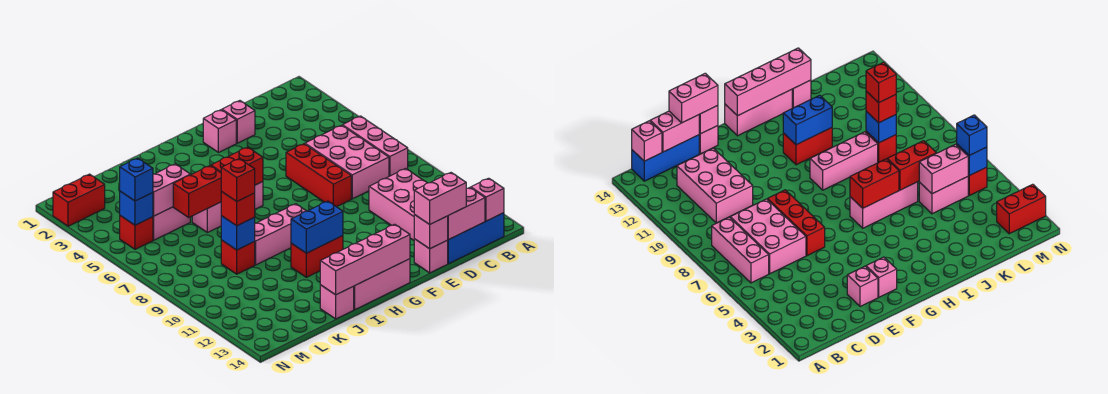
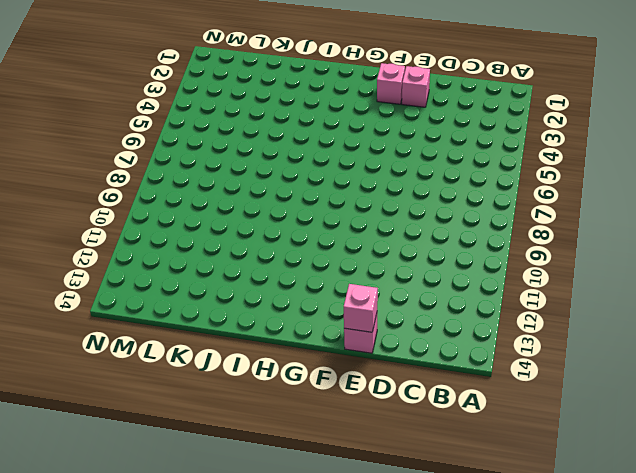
none -> pink brick B6:B8 level 1
none -> blue brick B14:D14 level 1
none -> pink brick C6:D8 level 1
none -> pink brick C10:D12 level 1

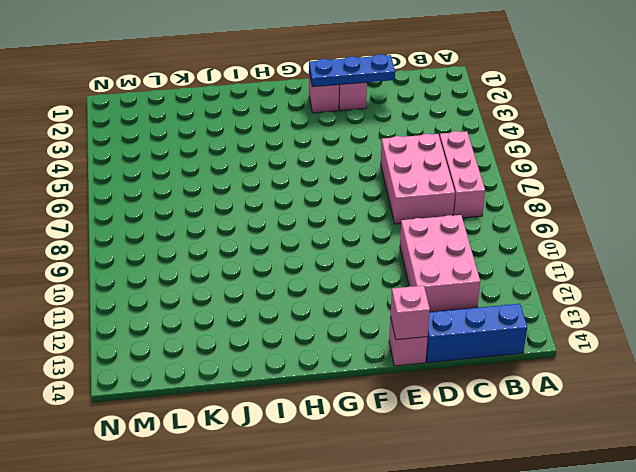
blue plate D2:F2 level 2 -> none
none -> red brick E6:E8 level 1
none -> pink brick G14:I14 level 1
none -> pink brick H6:J6 level 1
none -> pink brick H9:J9 level 1

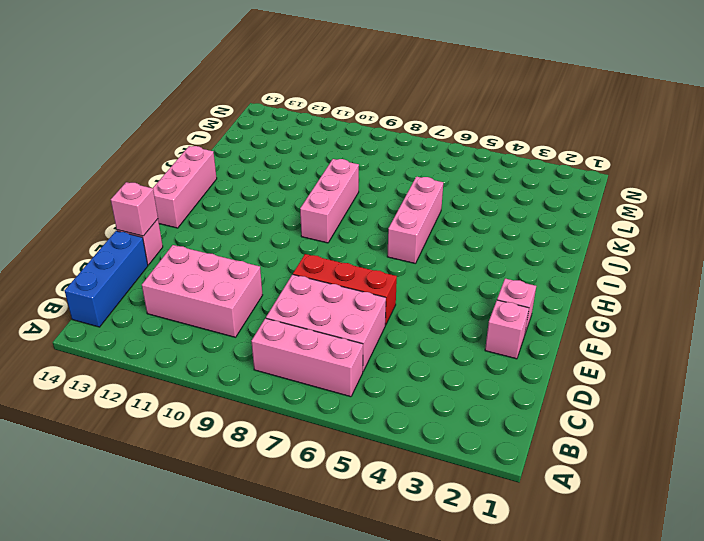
none -> red brick H11:I11 level 1
none -> pink brick J14 level 1
none -> pink brick K5:L5 level 1
none -> red brick K9 level 1

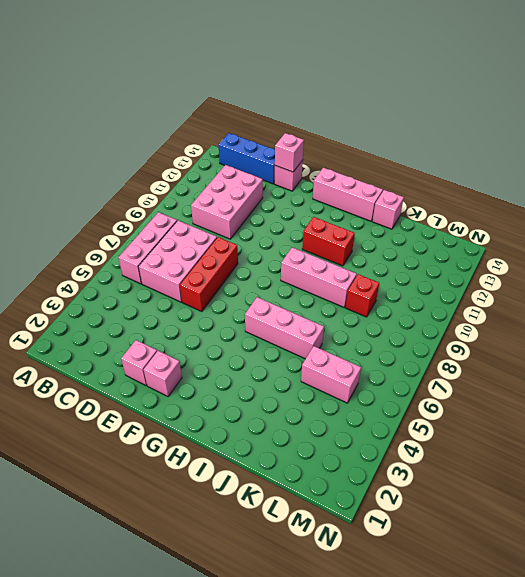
none -> red brick M2:N2 level 1
none -> red brick M5 level 1
none -> pink brick B14 level 2
none -> pink brick C14:D14 level 2

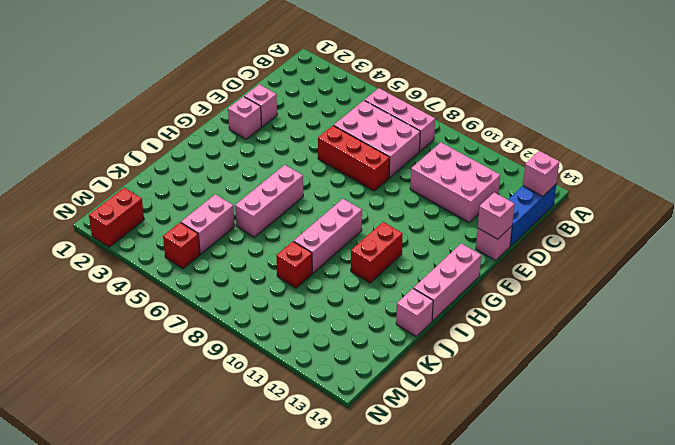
none -> pink brick C14:D14 level 2
none -> pink brick G14:J14 level 2
none -> red brick H6:I6 level 2
none -> blue brick H11:I11 level 2

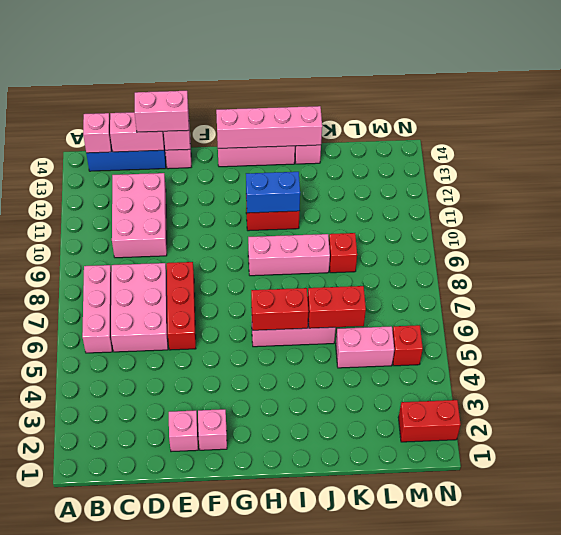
none -> pink brick K5:L5 level 2
none -> blue brick K9 level 2
none -> blue brick M5 level 2
none -> red brick K9 level 3

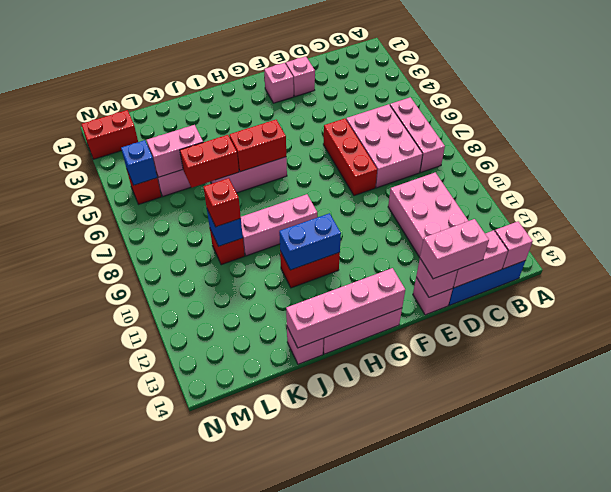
none -> blue brick M5 level 3
none -> red brick K9 level 4

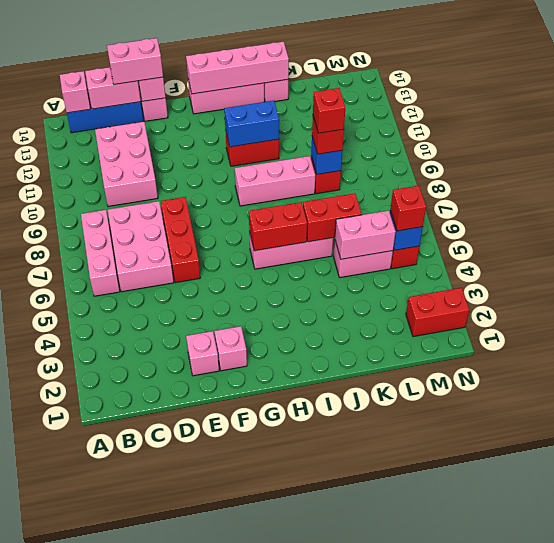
red brick M5 level 3 -> blue brick M5 level 3

